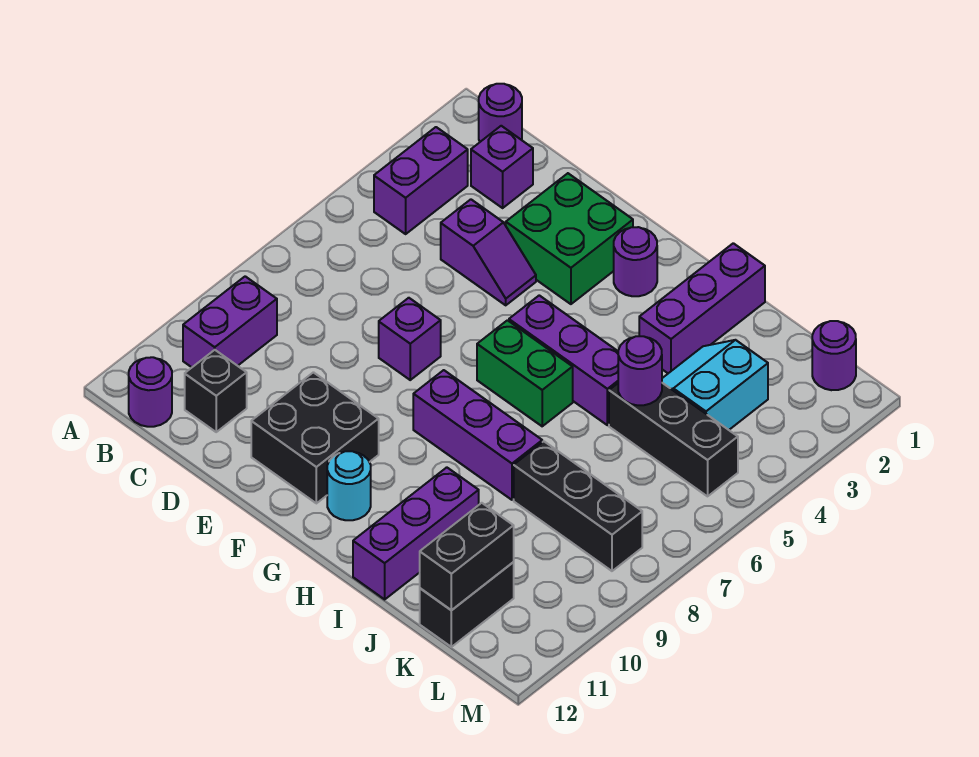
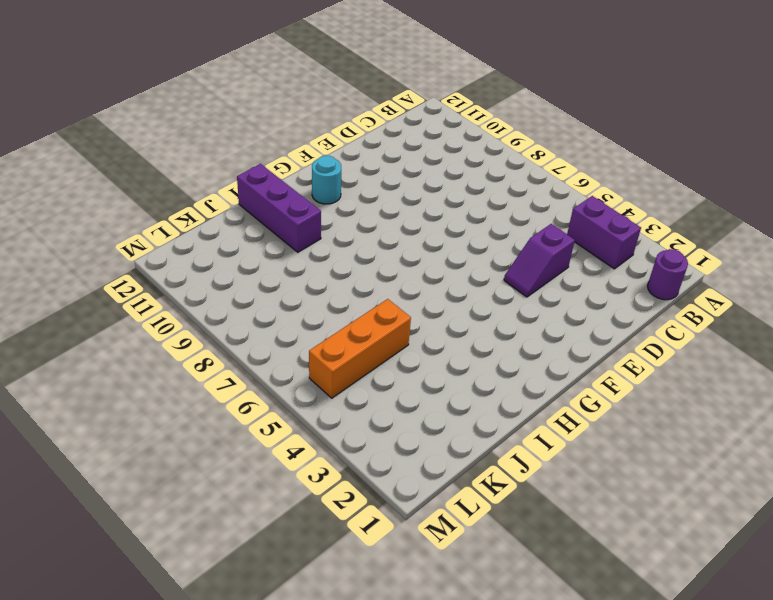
orange brick J5:L5 level 1 -> black brick J5:L5 level 1
none -> purple brick B9:B10 level 1
none -> purple round brick B12 level 1
none -> purple brick C2 level 1

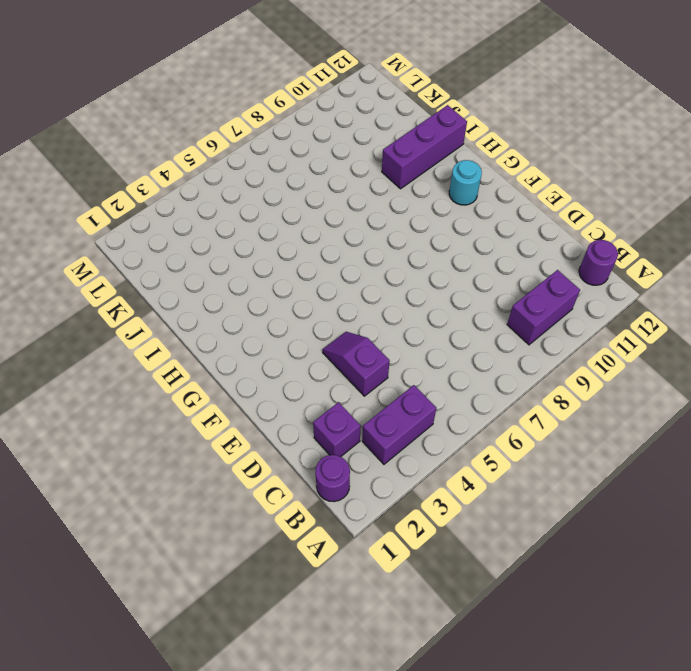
none -> black brick C11 level 1
none -> green brick E2:F3 level 1
none -> purple brick E7 level 1

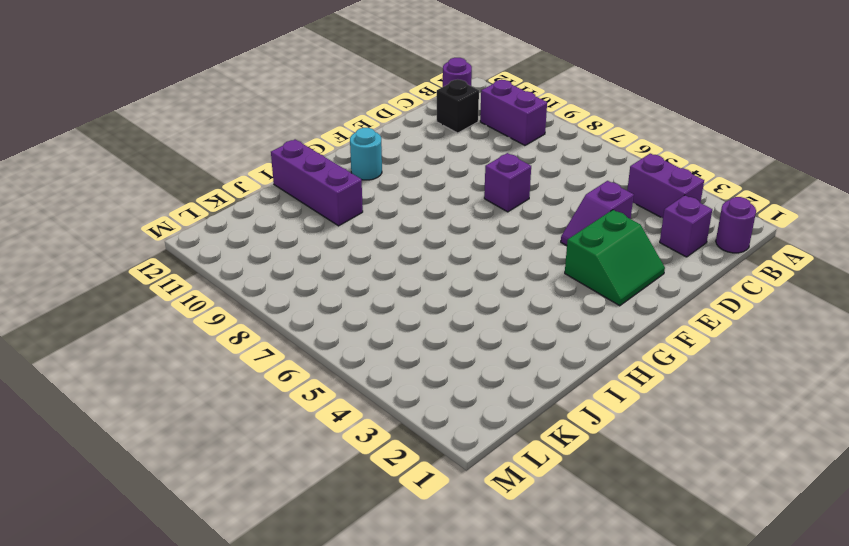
green slope E2:F3 level 1 top 3 -> green brick E2:F3 level 1
none -> black brick E10:F11 level 1
none -> purple round brick G2 level 1
none -> purple brick G5:I5 level 1

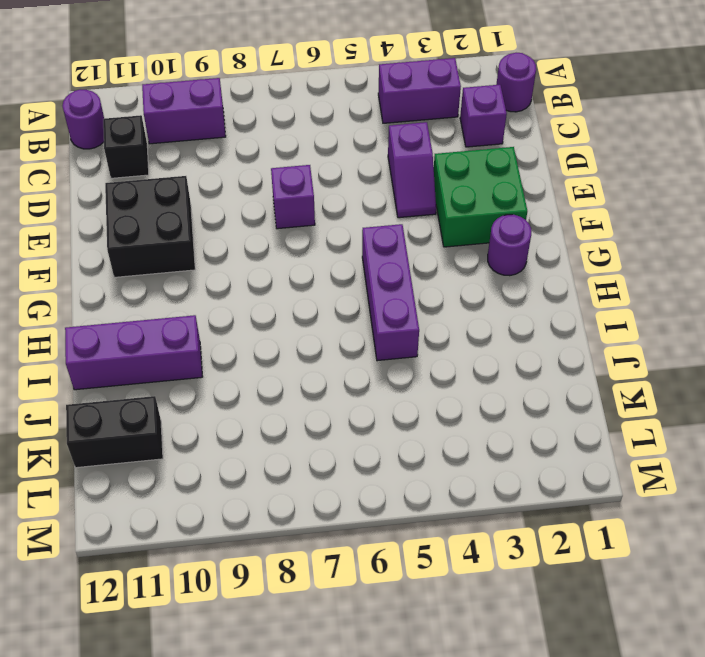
none -> green brick G6:H6 level 1
none -> purple brick G8:I8 level 1
none -> cyan round brick G11 level 1

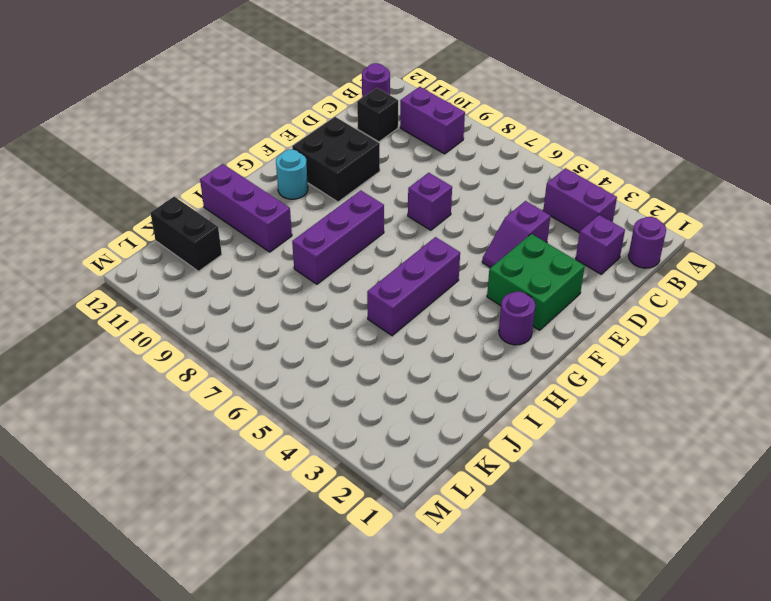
none -> green brick G6:H6 level 1
none -> purple brick I1:I3 level 1
none -> cyan slope J3:K4 level 1 top K

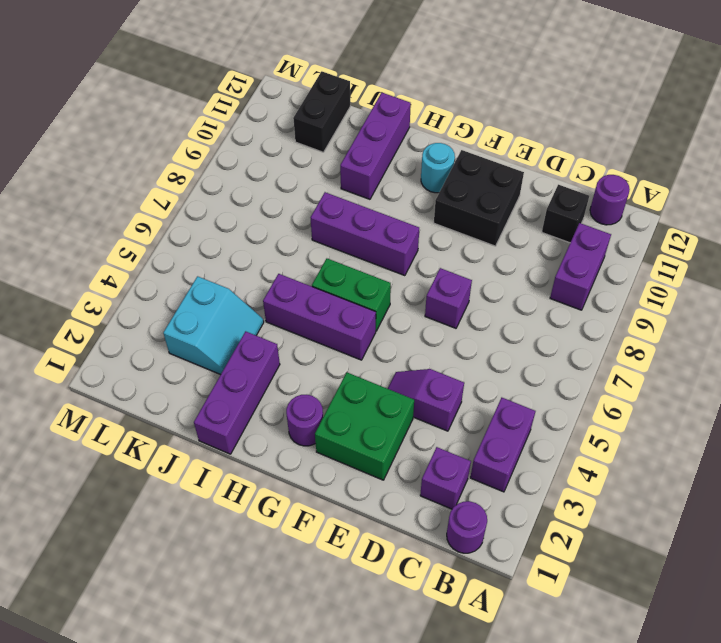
none -> black brick J5:L5 level 1
none -> black brick J8:L8 level 1
none -> purple round brick L1 level 1

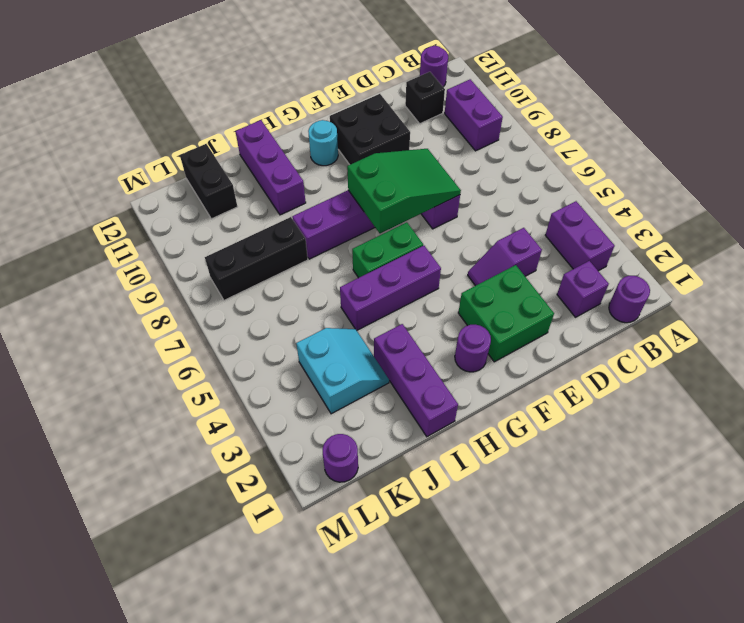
green slope E7:G8 level 2 top G -> none
none -> black brick J5:L5 level 1
none -> purple round brick J5 level 2
none -> black brick K11:K12 level 2

